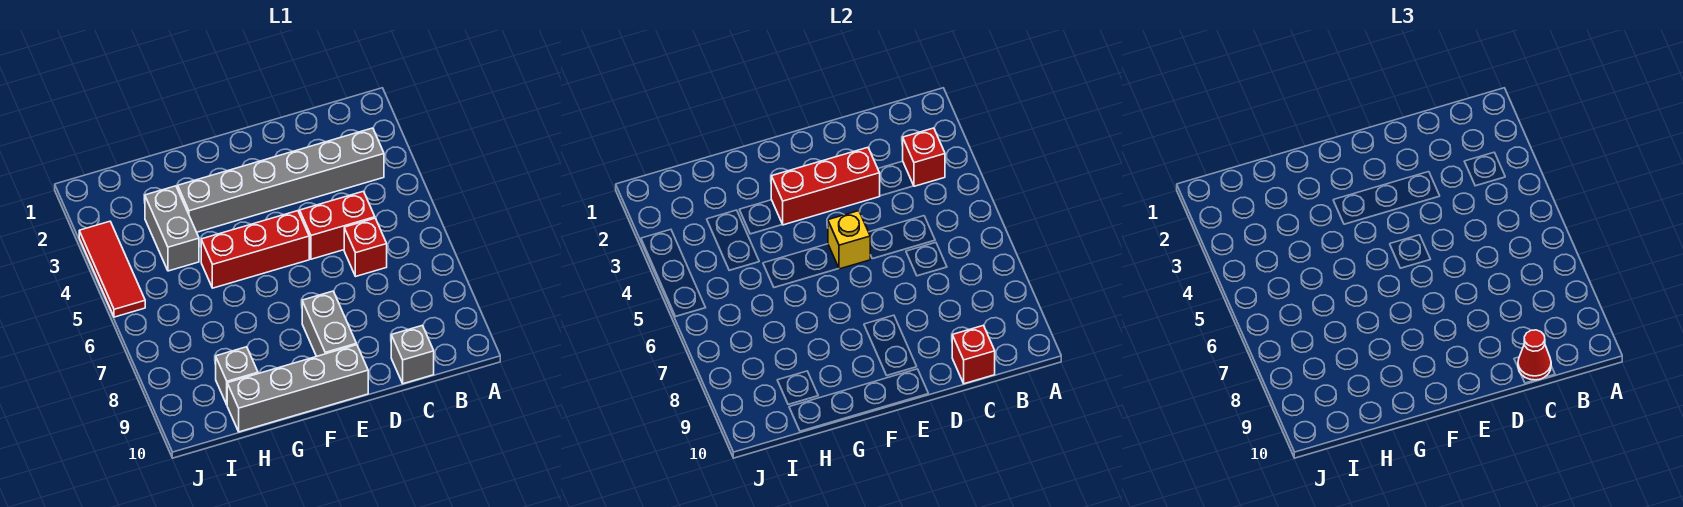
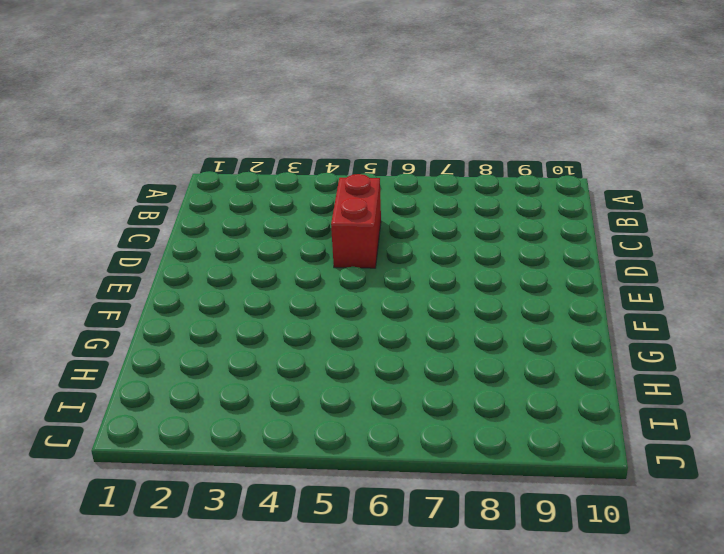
none -> grey brick B3:G3 level 1
none -> red brick C6 level 1
none -> grey brick C10 level 1

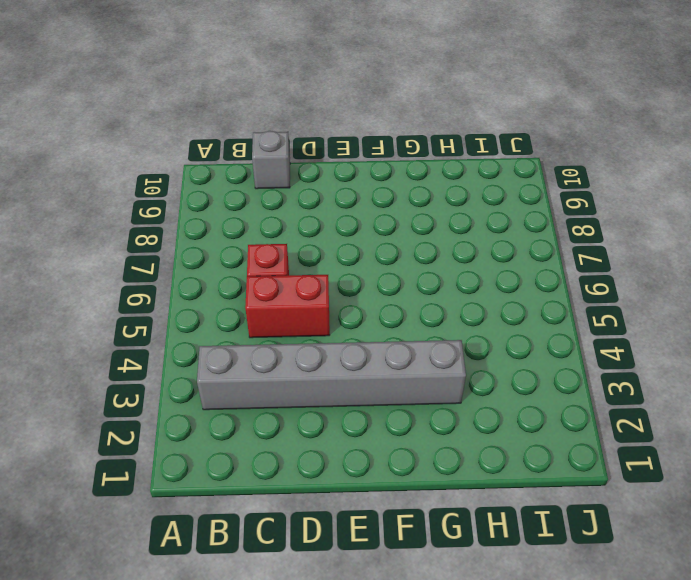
none -> red brick E5:G5 level 1
none -> grey brick E8:E9 level 1
none -> grey brick E10:H10 level 1

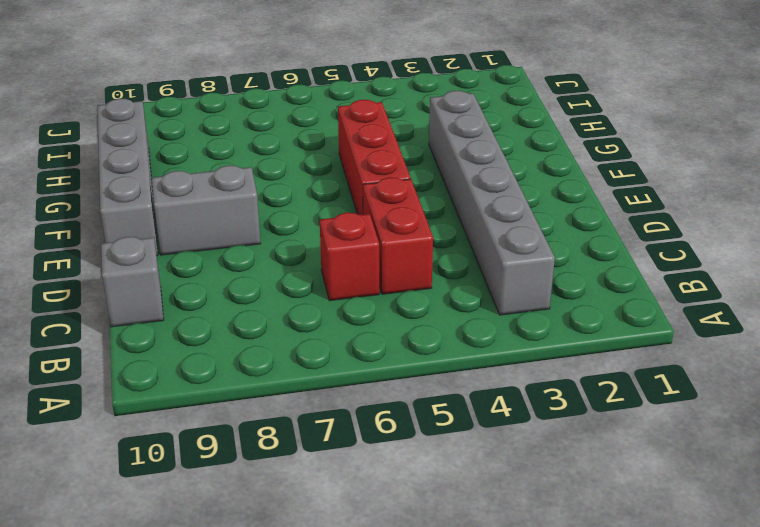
none -> grey brick H3:H4 level 1
none -> grey brick H9 level 1
none -> red tile J3:J5 level 1

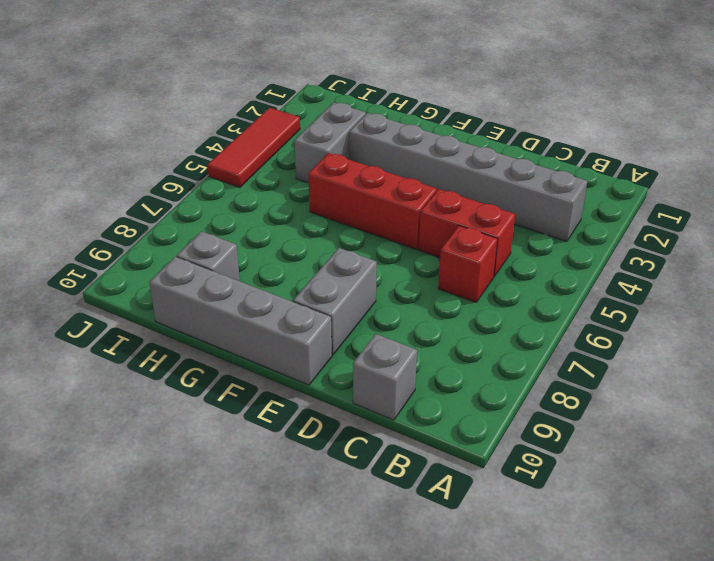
none -> red brick B3 level 2
none -> red brick C10 level 2
none -> red brick D3:F3 level 2

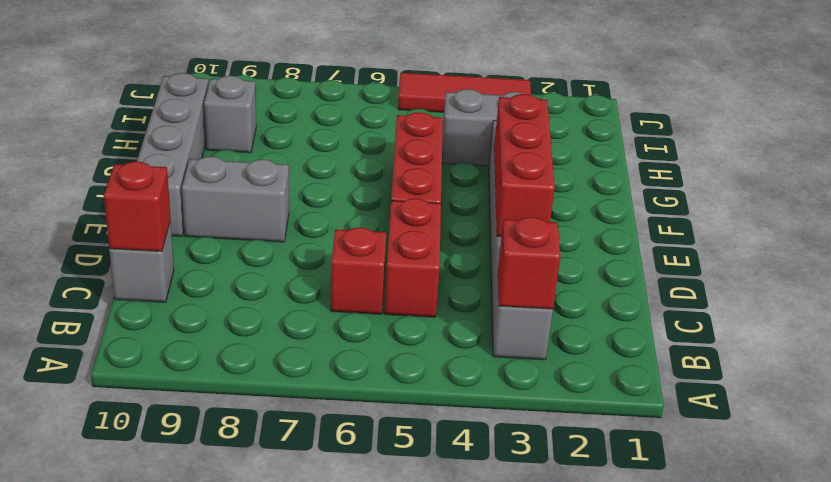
none -> yellow brick E5 level 2
none -> red cone C10 level 3

